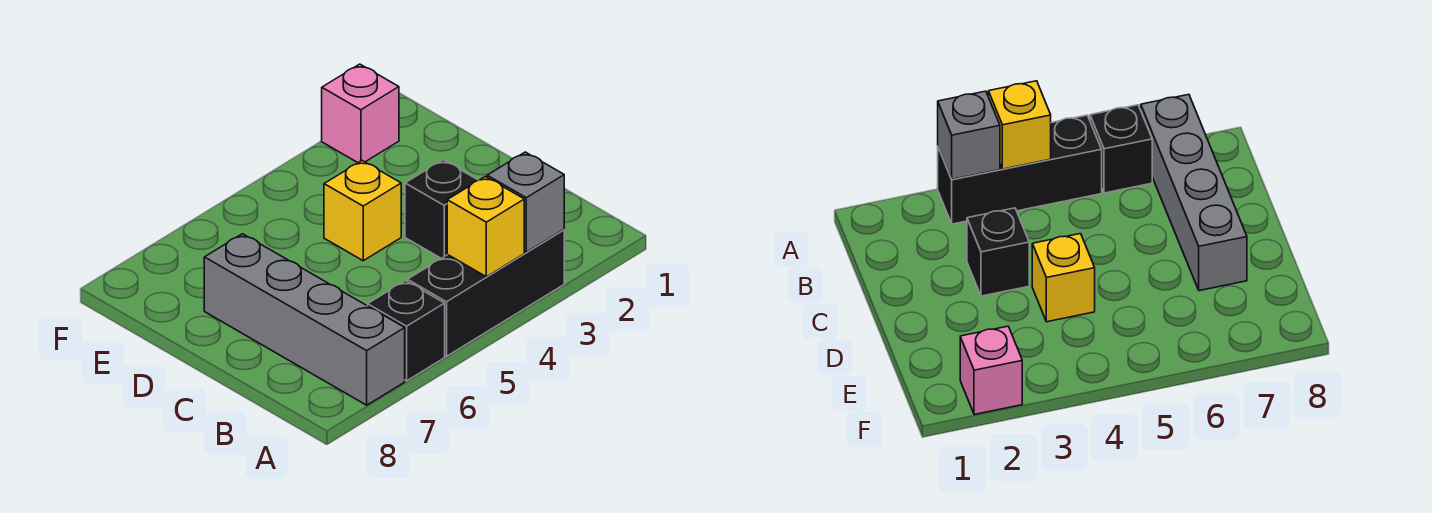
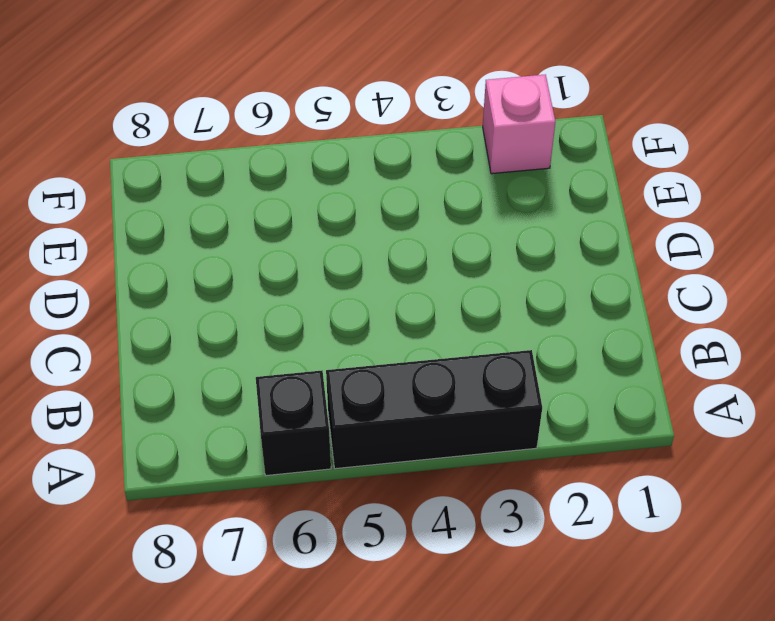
none -> grey brick A7:D7 level 1
none -> black brick C3 level 1

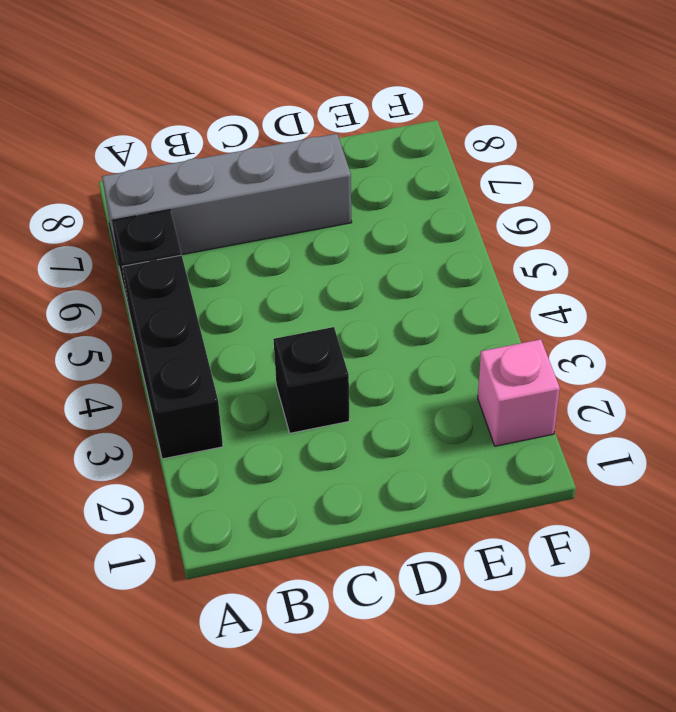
none -> yellow brick D4 level 1
none -> grey brick A3 level 2

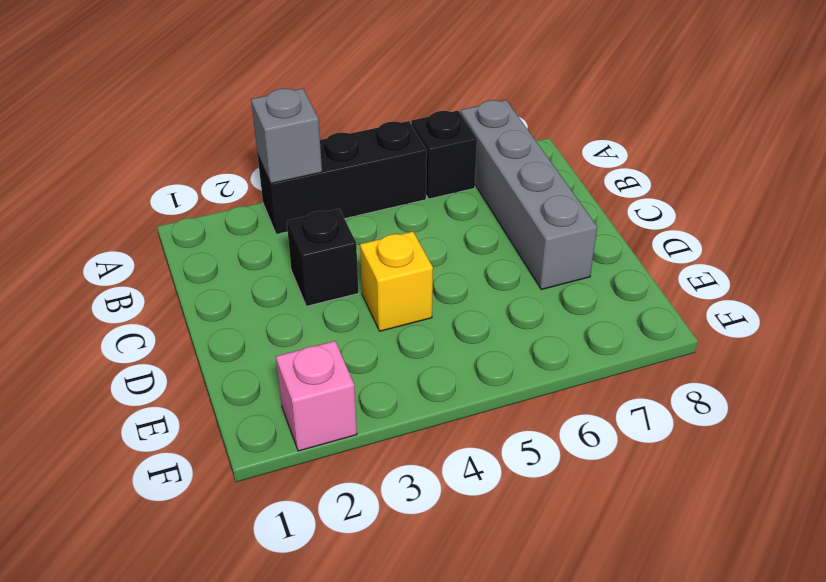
none -> yellow brick A4 level 2

